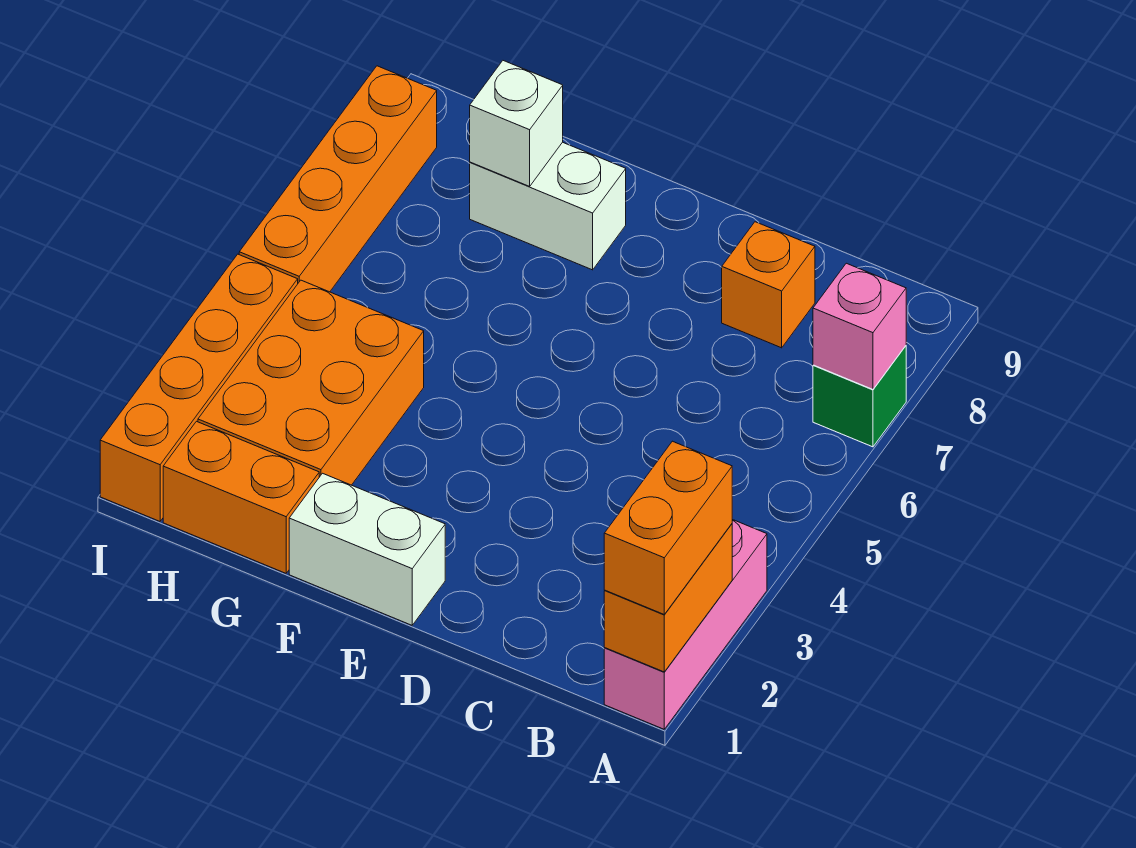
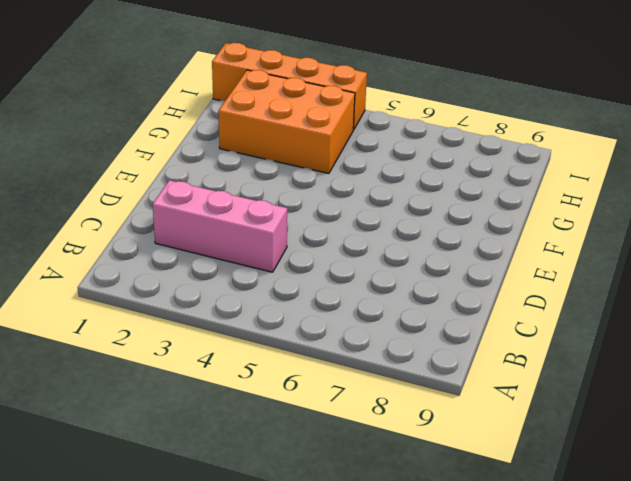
pink brick C2:C4 level 1 -> pink brick A1:A3 level 1
none -> green brick A7 level 1
none -> orange brick C8 level 1
none -> white brick E1:F1 level 1

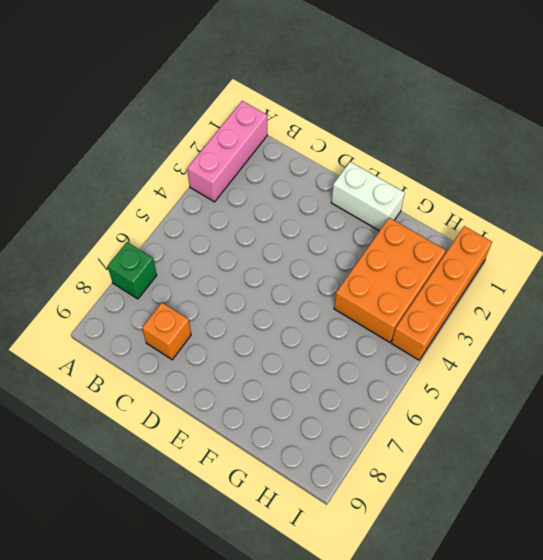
none -> white brick F8:G8 level 1
none -> orange brick G1:H1 level 1
none -> orange brick I5:I8 level 1

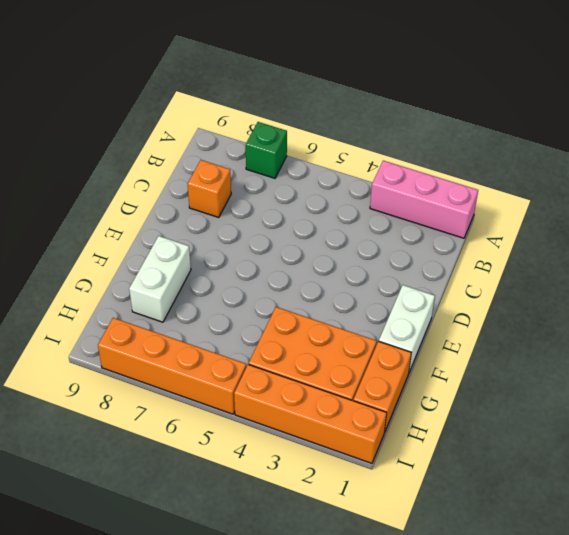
none -> orange brick A1:A2 level 2
none -> pink brick A7 level 2
none -> white brick G8 level 2

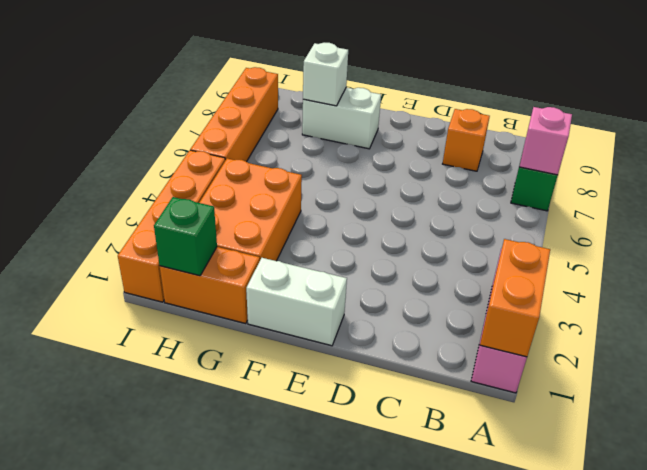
green brick H1 level 2 -> none
none -> orange brick A1:A2 level 3

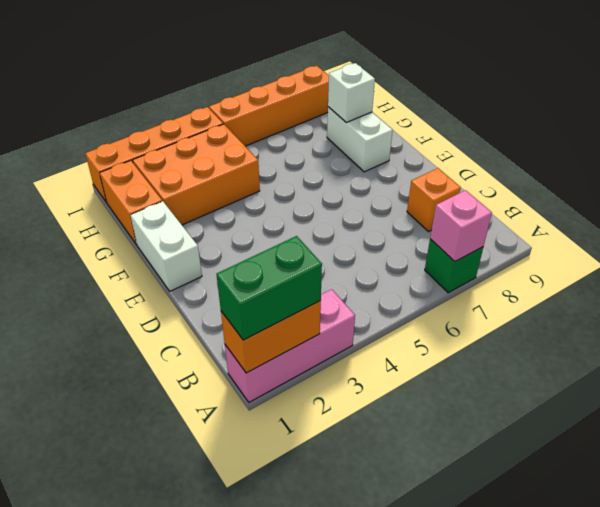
green brick A1:A2 level 3 -> orange brick A1:A2 level 3

